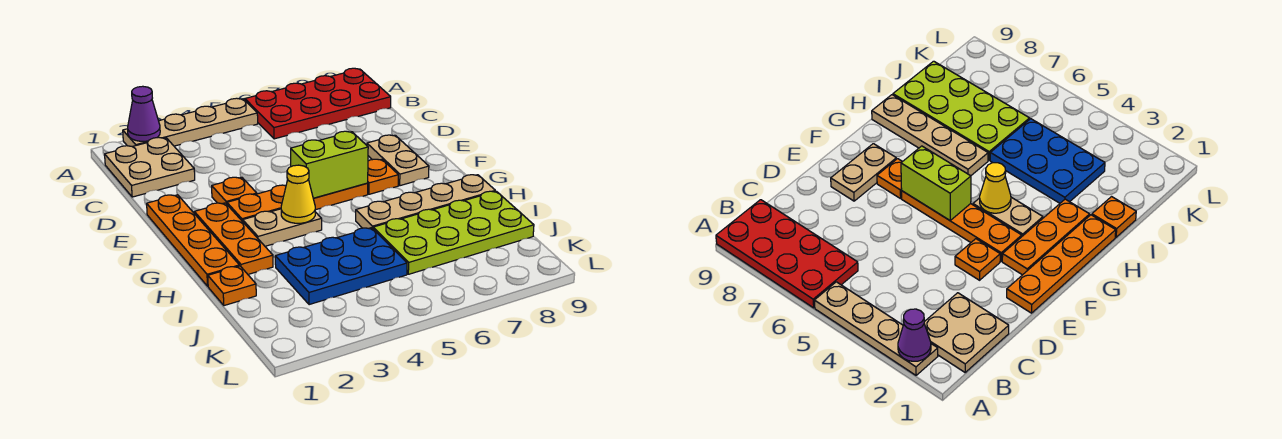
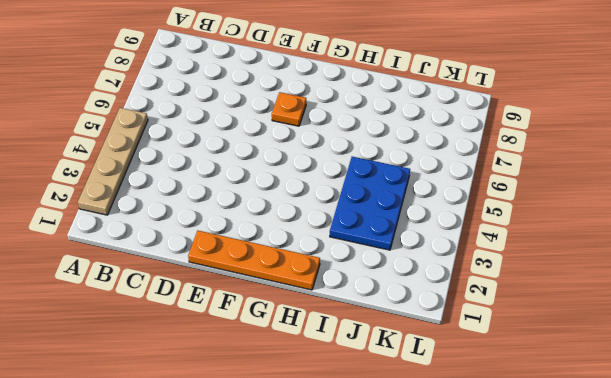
none -> red plate A6:B9 level 1
none -> tan plate B1:C2 level 1
none -> orange plate E3 level 1

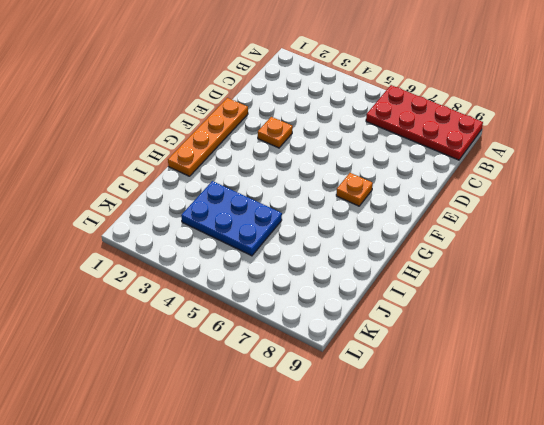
none -> tan plate A2:A5 level 1
none -> tan plate B1:C2 level 1
none -> tan plate E8:F8 level 1

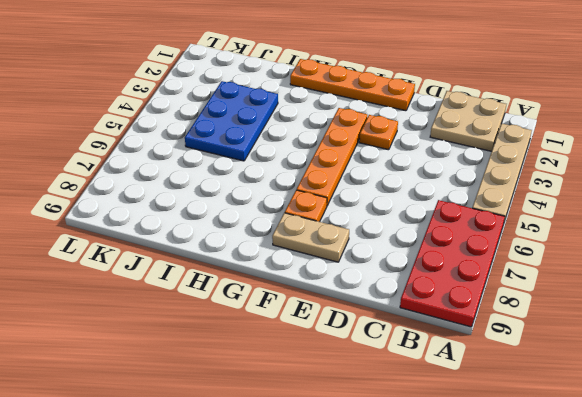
none -> orange plate F2:H2 level 1
none -> tan plate G3:G4 level 1
none -> tan plate H6:H9 level 1

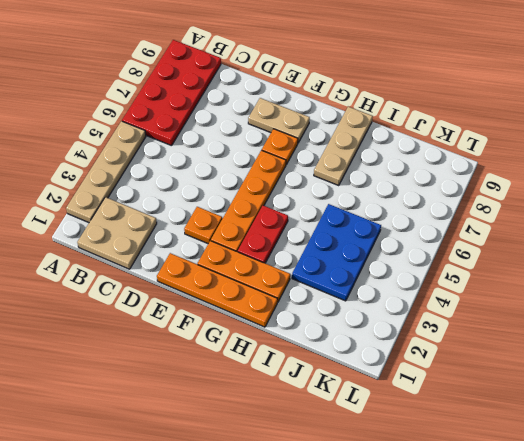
red plate G3:G4 level 1 -> tan plate G3:G4 level 1
tan plate H7:H9 level 1 -> tan plate H6:H9 level 1
none -> orange plate I1 level 1
none -> lime plate I6:J9 level 1
none -> purple cone A2 level 2

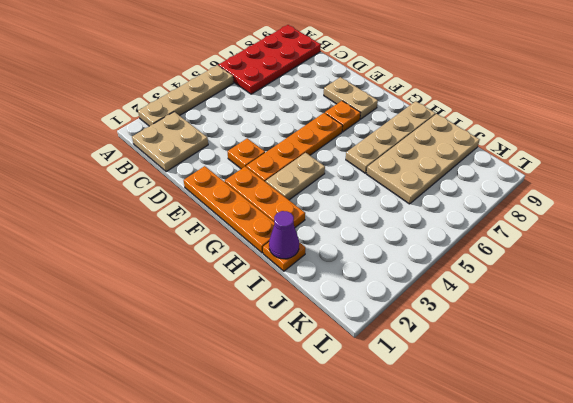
purple cone I1 level 2 -> purple cone A2 level 2
tan plate I6:J9 level 1 -> lime plate I6:J9 level 1
none -> blue plate I3:J5 level 1
none -> lime brick F5:F6 level 2
none -> yellow cone G4 level 2

